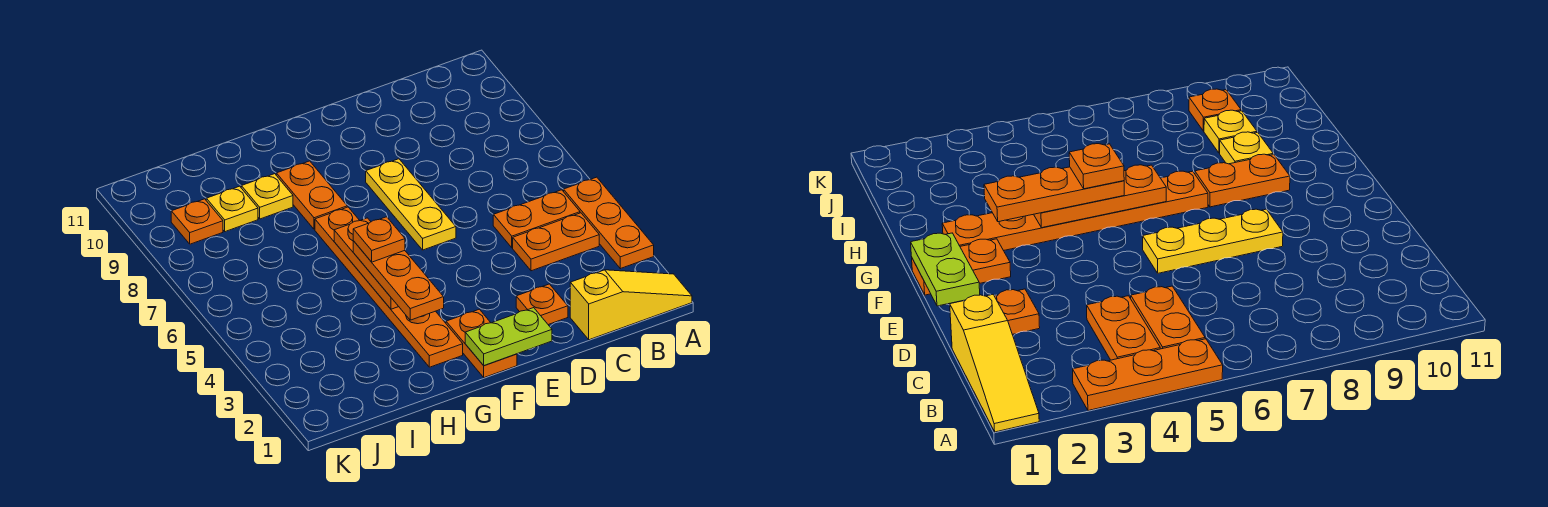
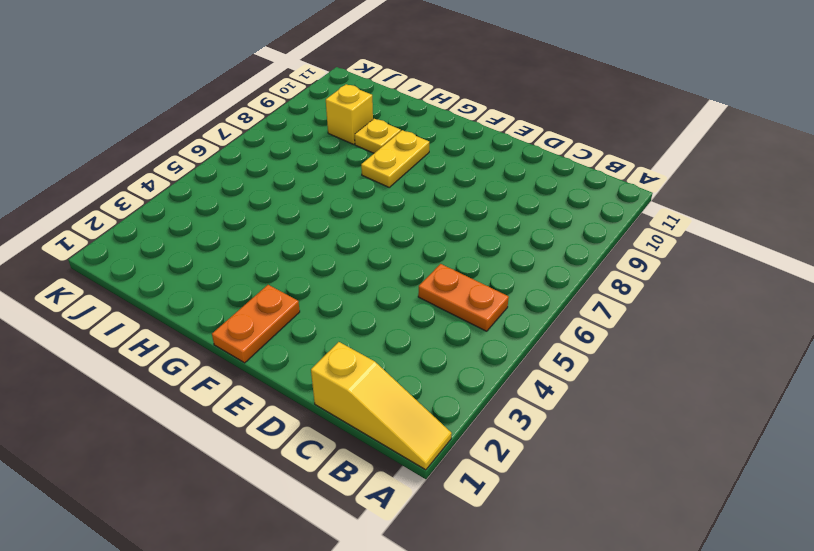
yellow plate G8:G9 level 1 -> orange plate G8:G9 level 1
yellow brick I9 level 1 -> yellow plate I9 level 1
none -> orange plate A3:A5 level 1
none -> orange plate B4:C4 level 1
none -> orange plate D2 level 1

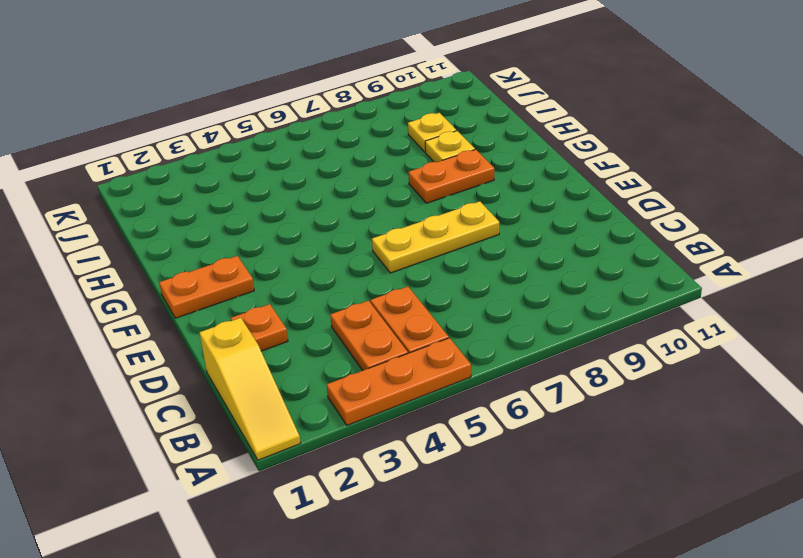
none -> orange plate G2:G7 level 1
none -> orange plate J9 level 1
none -> lime plate E1:F1 level 2

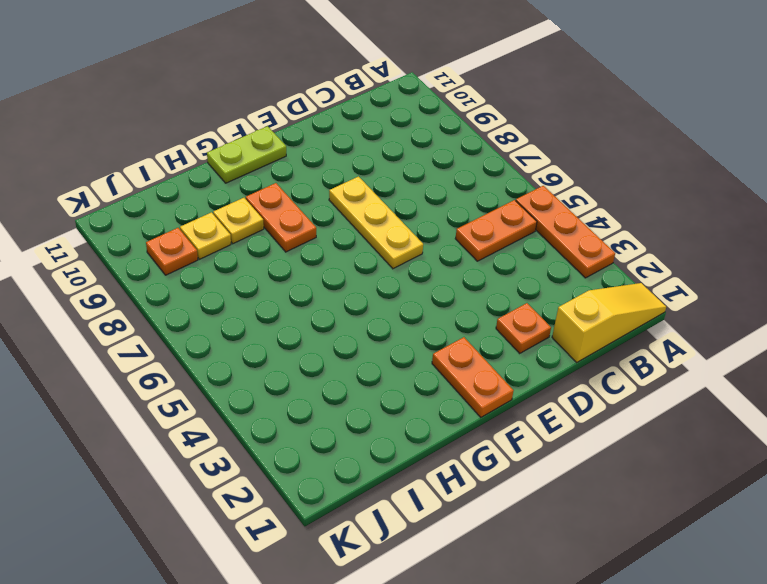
lime plate F11:G11 level 1 -> lime plate E1:F1 level 2
none -> orange plate B4:C4 level 1
none -> orange plate G2:G7 level 1
none -> orange plate G4:G6 level 2

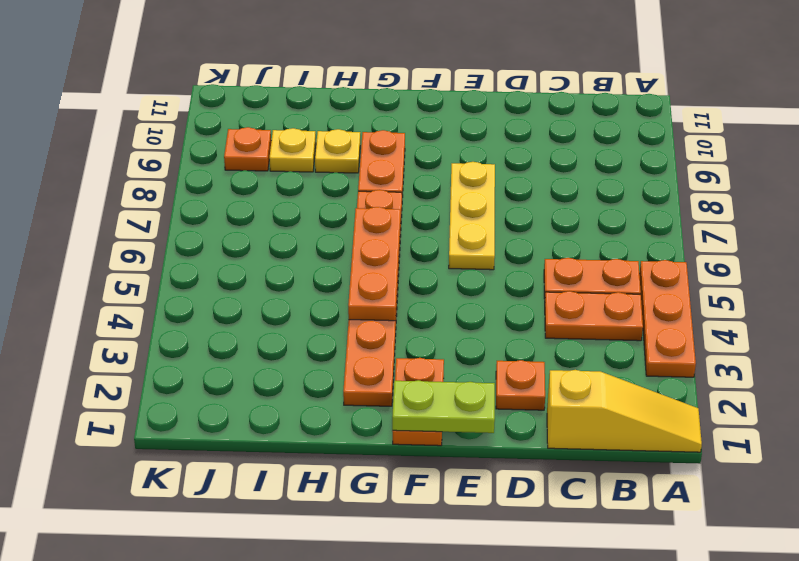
none -> orange plate G3:G5 level 3
none -> orange plate G5 level 4

